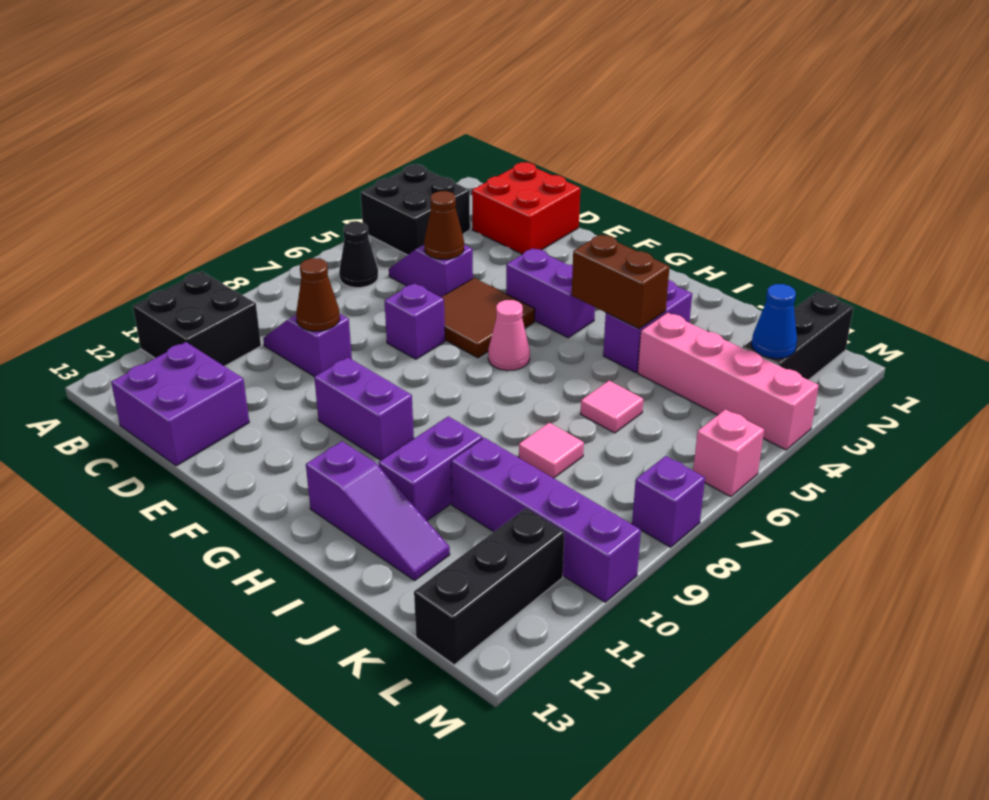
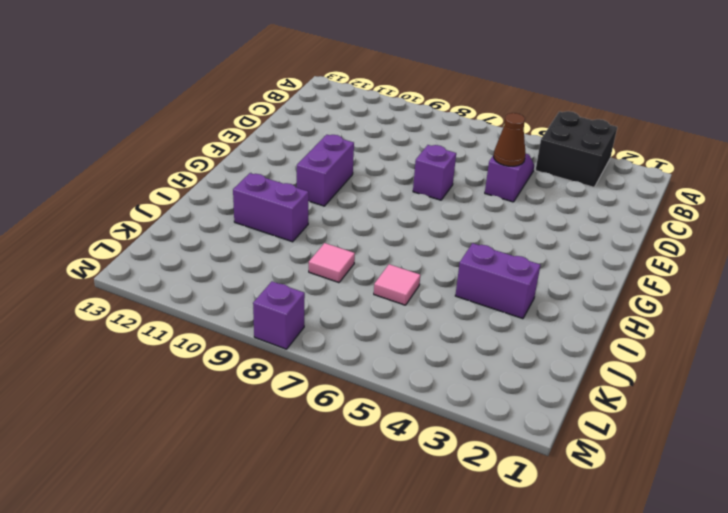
none -> black brick A10:B11 level 1
none -> black cone B6 level 1
none -> red brick C1:D2 level 1

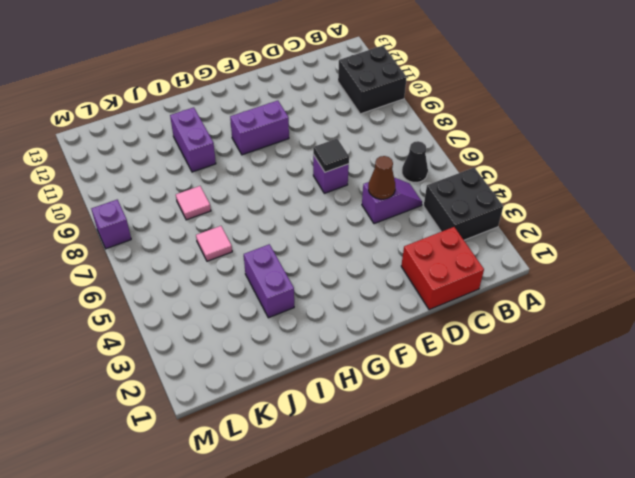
black tile E7 level 2 -> none
none -> purple slope C9:D9 level 1 top D
none -> purple brick C12:D13 level 1
none -> brown tile E5:F6 level 1

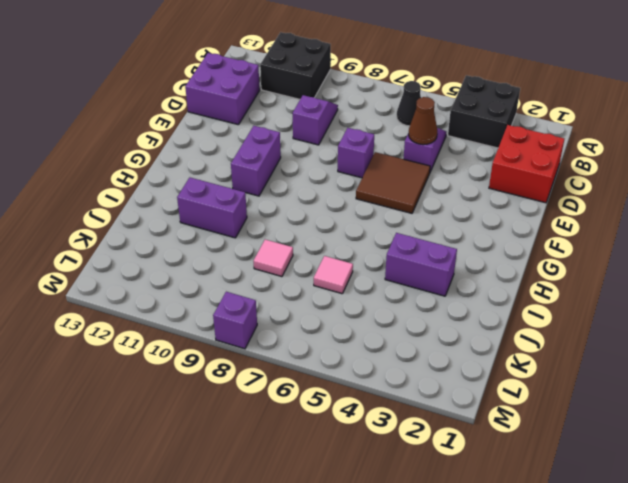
none -> purple brick F4:G4 level 1
none -> pink cone G6 level 1
none -> purple slope H12:J12 level 1 top H

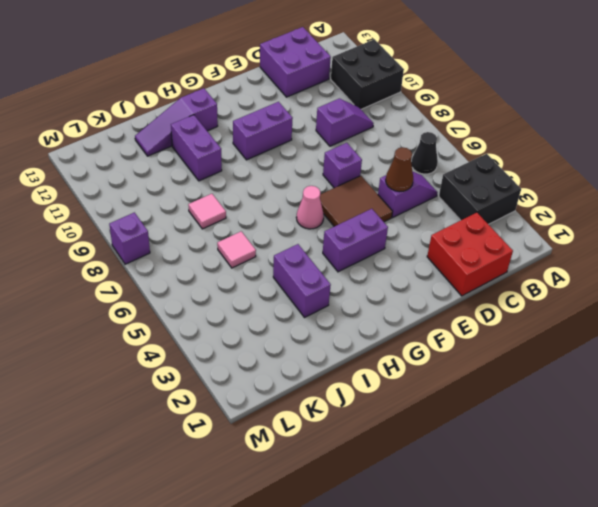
none -> pink brick J4:M4 level 1
none -> purple brick J10:M10 level 1
none -> black brick L1:L3 level 1

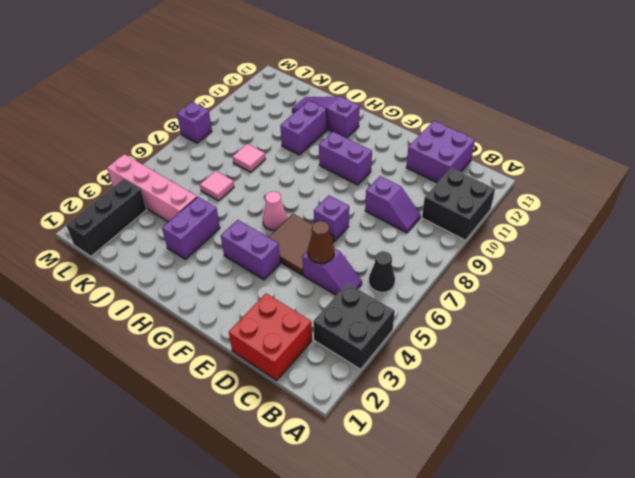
none -> purple brick J10:M10 level 1
none -> black brick L11:L13 level 1
none -> pink brick M6 level 1

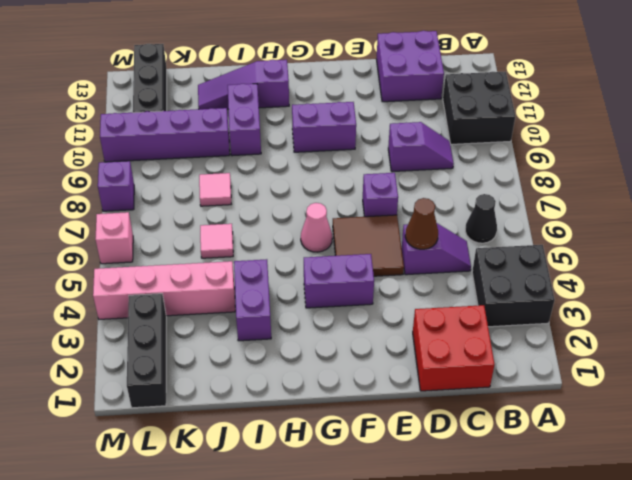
none -> brown cone D9 level 2
none -> brown brick H4:I4 level 2
none -> blue cone L3 level 2

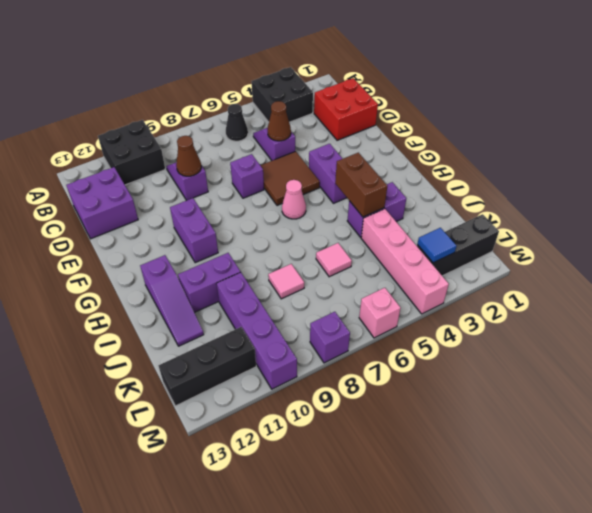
blue tile L3 level 2 -> blue cone L3 level 2

